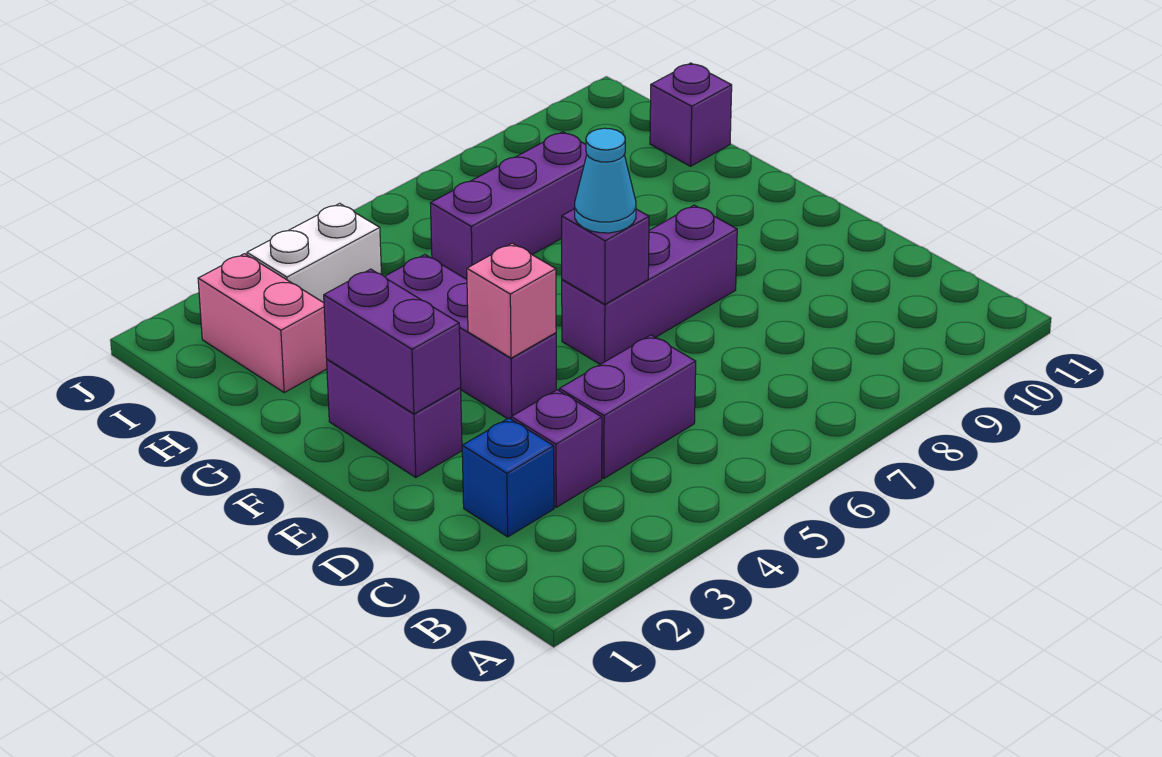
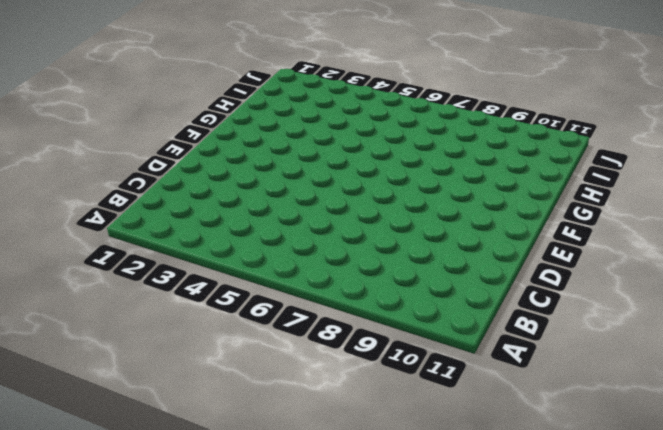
none -> blue brick C2 level 1
none -> purple brick C3 level 1
none -> purple brick C4:C5 level 1

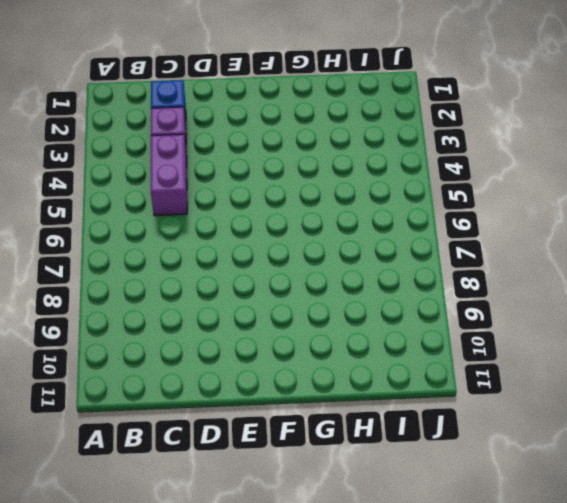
none -> purple brick E2:F2 level 1
none -> purple brick E4:G4 level 1
none -> purple brick E6:E8 level 1

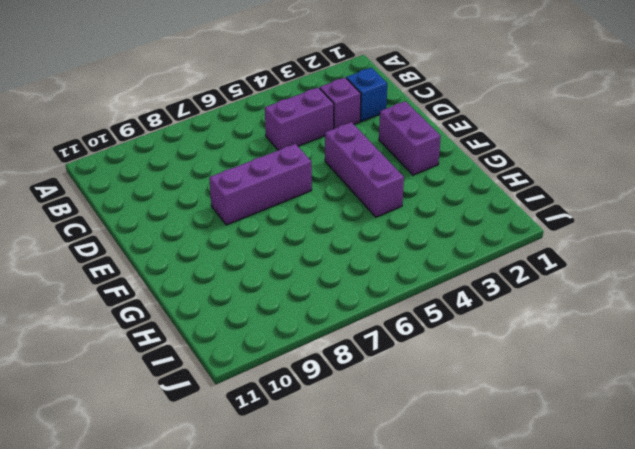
none -> pink brick H2:I2 level 1
none -> purple brick H6:H8 level 1
none -> purple brick H11 level 1

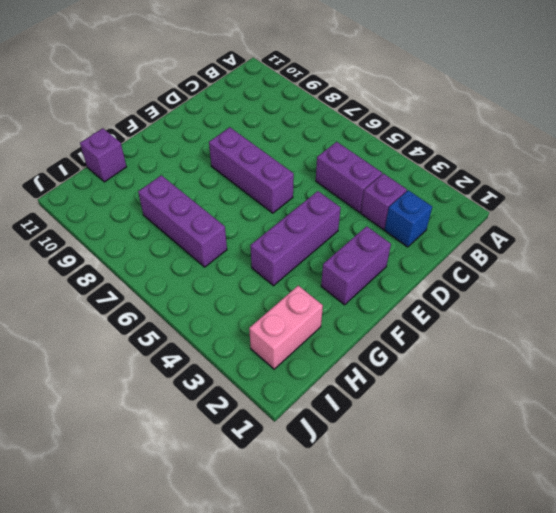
none -> white brick I3:I4 level 1
none -> purple brick E2:F2 level 2
none -> pink brick E4 level 2

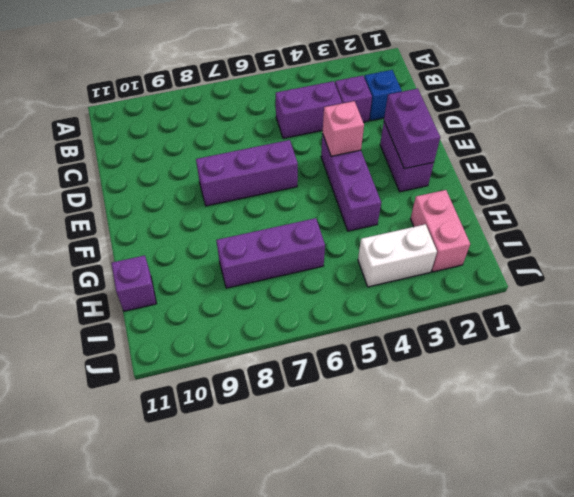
none -> purple brick E6 level 2
none -> cyan cone E6 level 3

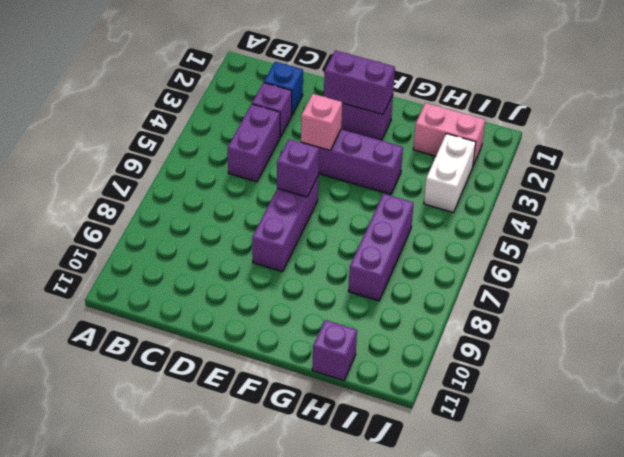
none -> cyan cone E6 level 3

